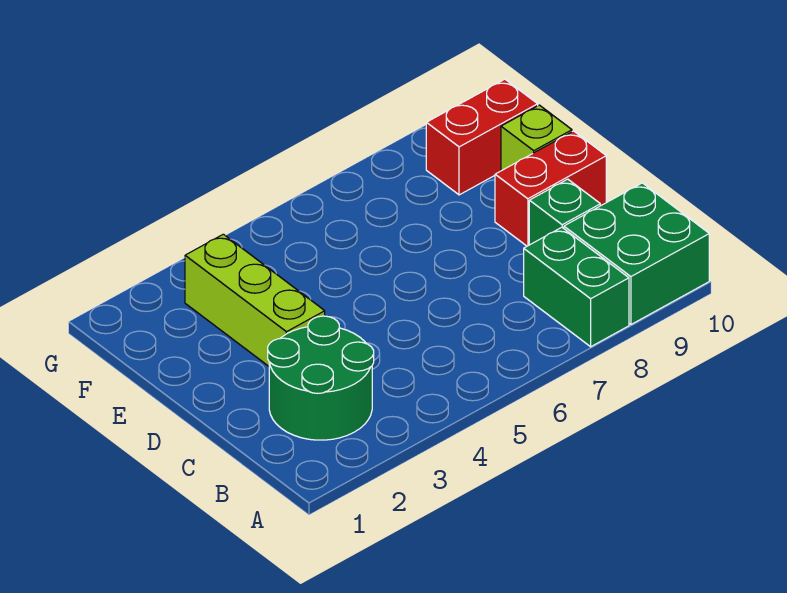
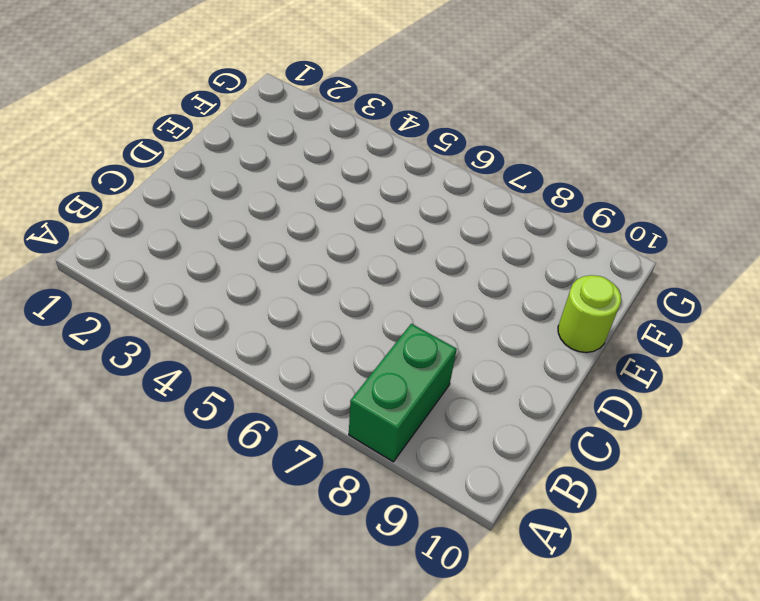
lime round brick E10 level 1 -> lime brick E10 level 1
none -> green brick A9:B10 level 1
none -> green round brick B2:C3 level 1

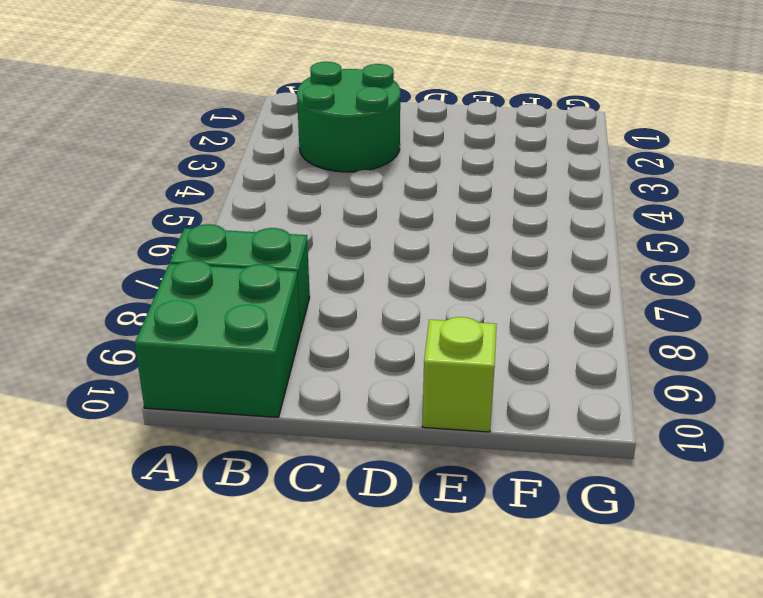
none -> green brick C9 level 1
none -> lime brick D3:F3 level 1

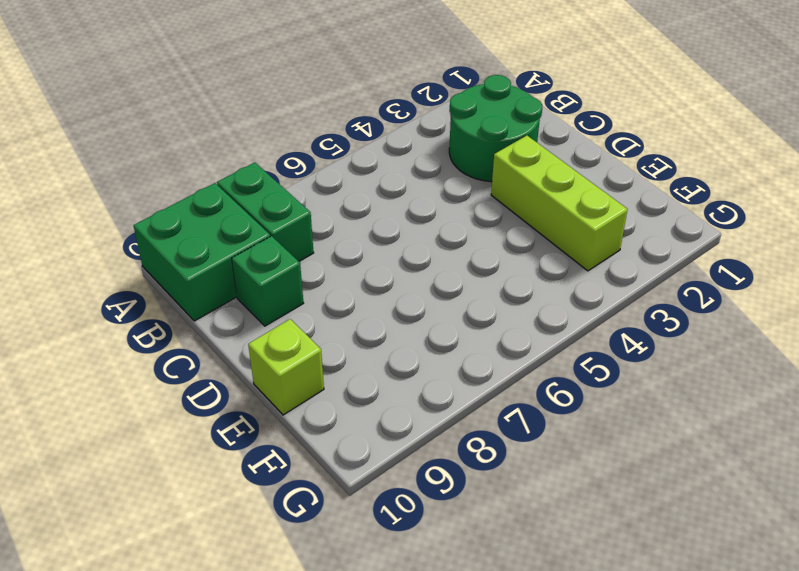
none -> red brick D9:D10 level 1
none -> red brick F9:F10 level 1

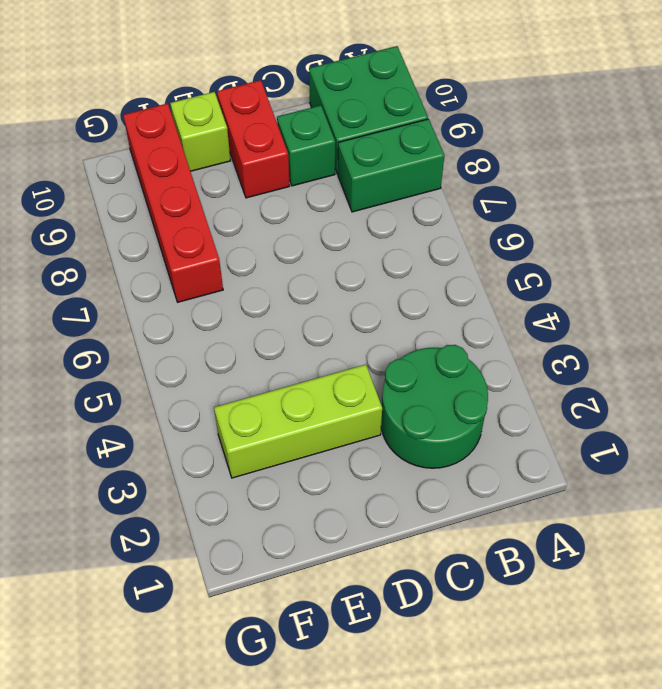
red brick F7:F10 level 1 -> red brick F9:F10 level 1

